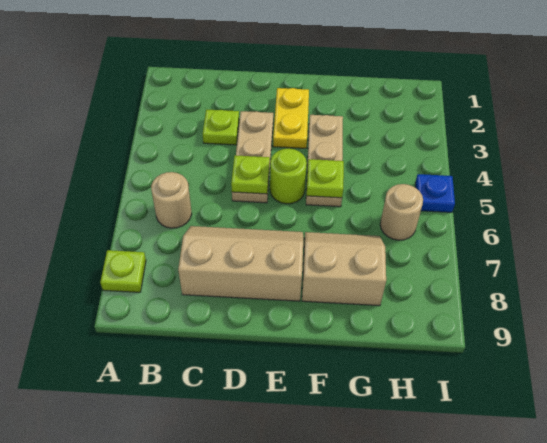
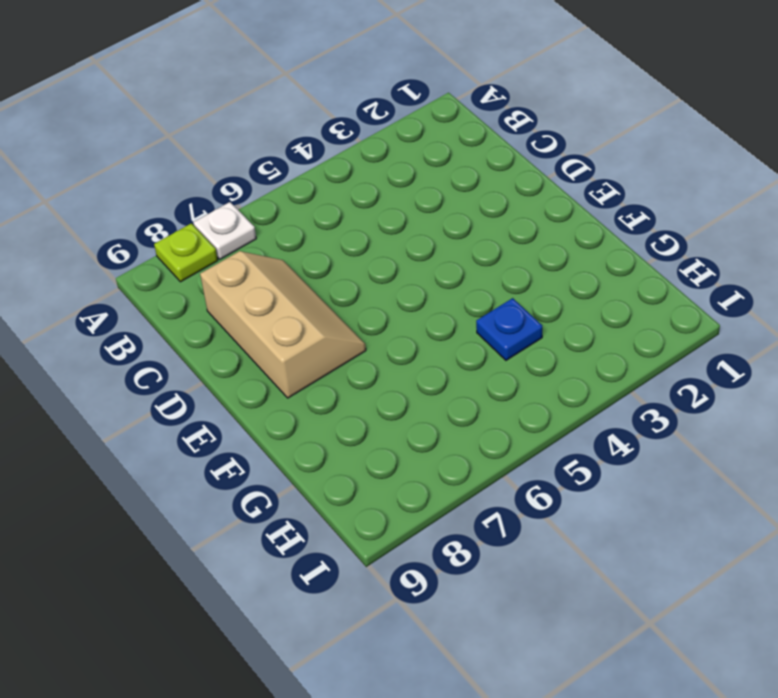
white plate A7 level 1 -> none
blue plate G4 level 1 -> blue plate I5 level 1
none -> tan round brick B6 level 1
none -> lime plate C3 level 1
none -> tan plate D3:D5 level 1

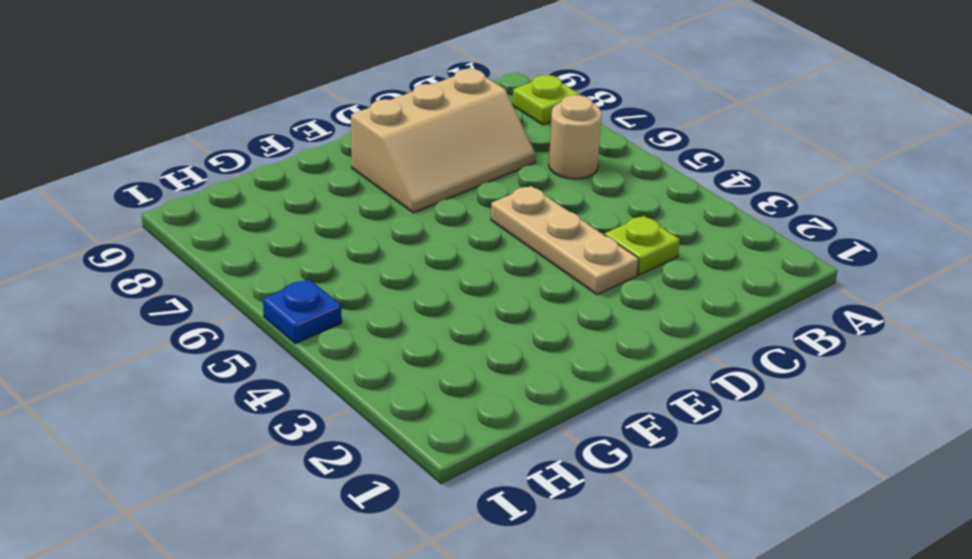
none -> yellow plate E2:E3 level 1
none -> lime round brick E5 level 1
none -> tan plate F3:F5 level 1

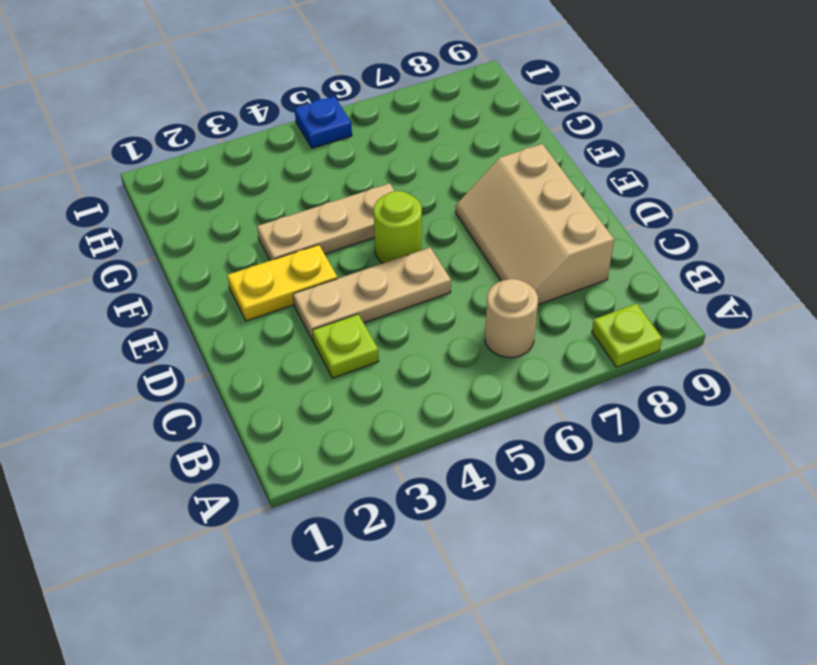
none -> tan slope F7:G8 level 1 top 8
none -> tan round brick H6 level 1
none -> lime plate D5 level 2

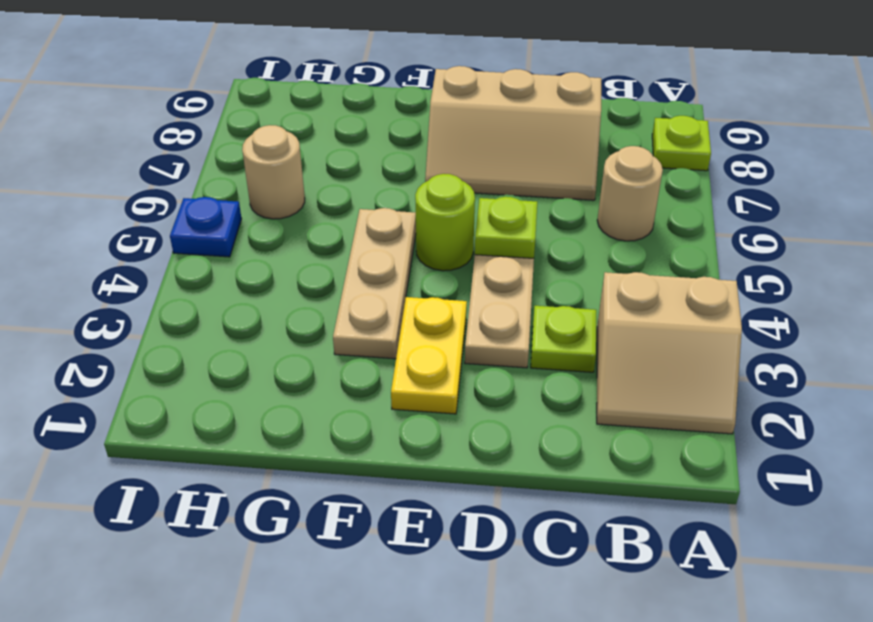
tan slope A2:B3 level 1 top 3 -> tan slope F7:G8 level 1 top 8
none -> lime plate F5 level 2

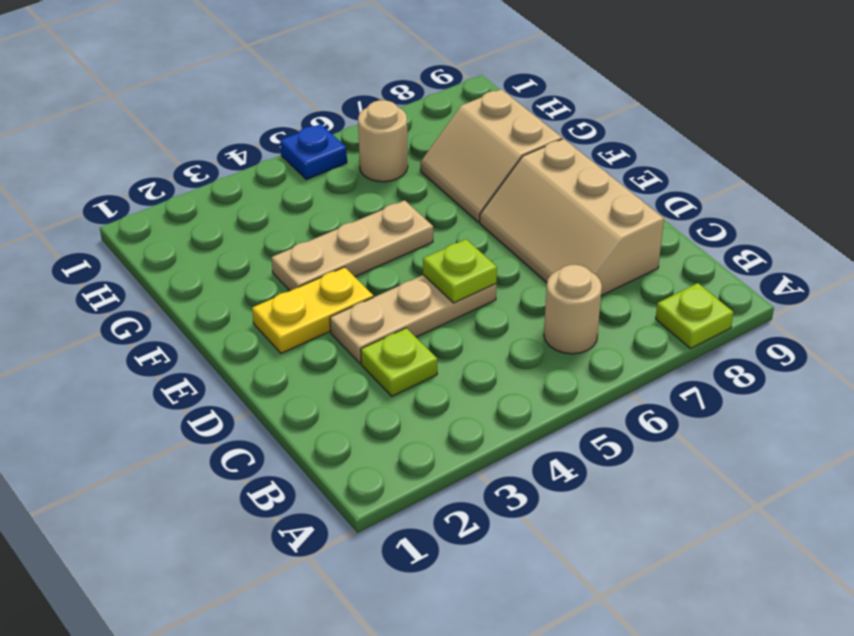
none -> lime round brick E5 level 1
none -> lime plate F5 level 2

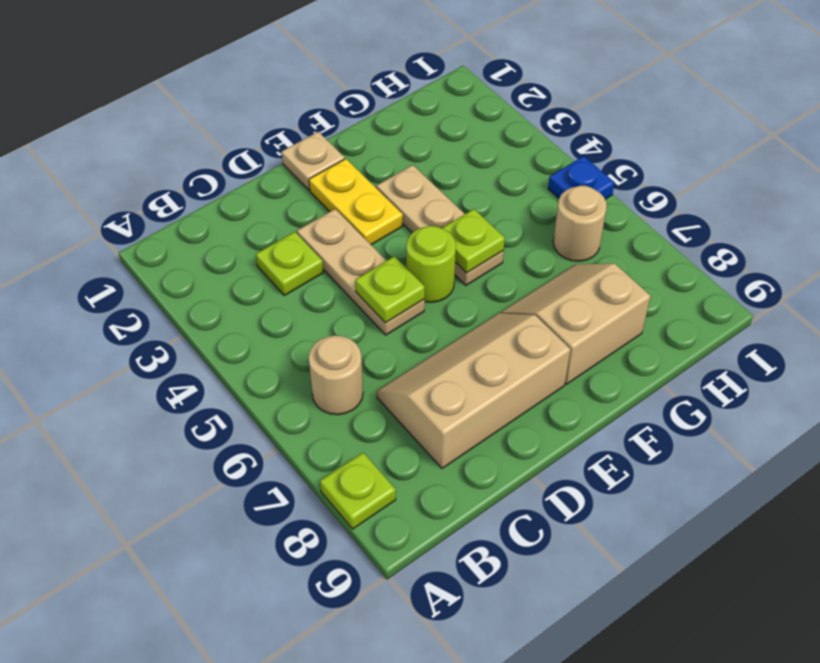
tan plate E1 level 1 -> none

